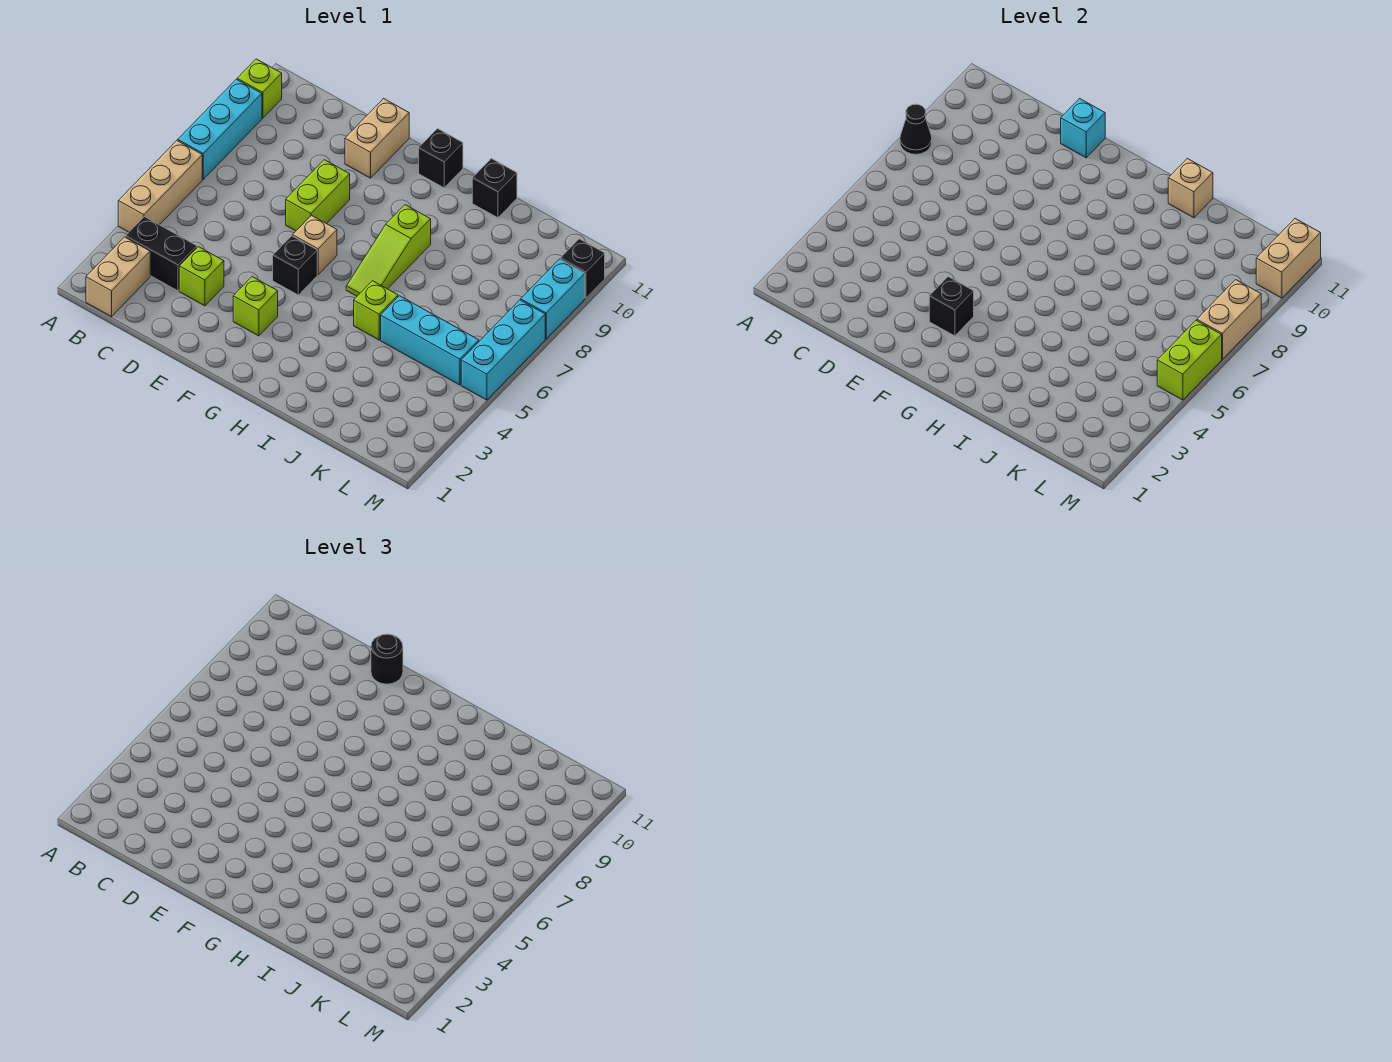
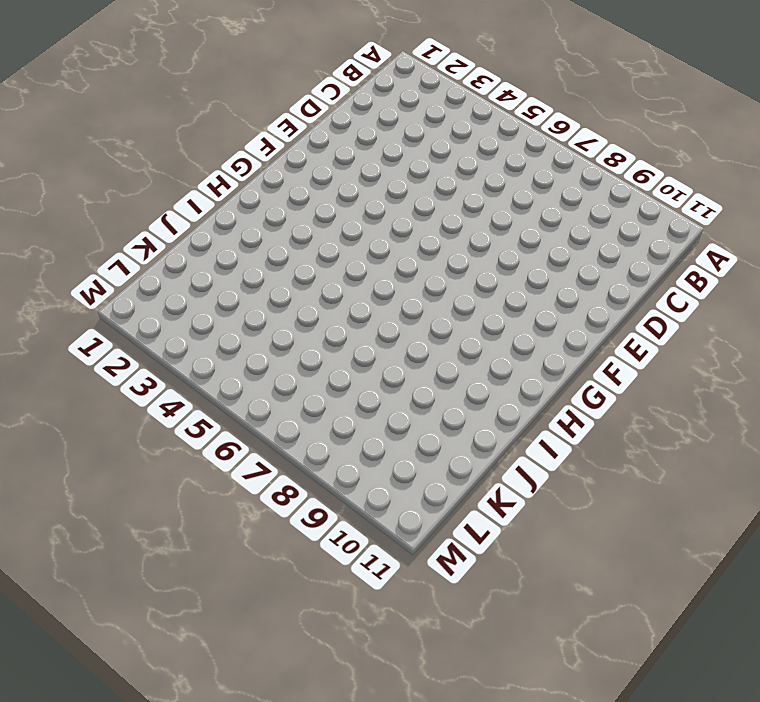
none -> tan brick A4:A6 level 1
none -> cyan brick A7:A9 level 1
none -> lime brick A10 level 1

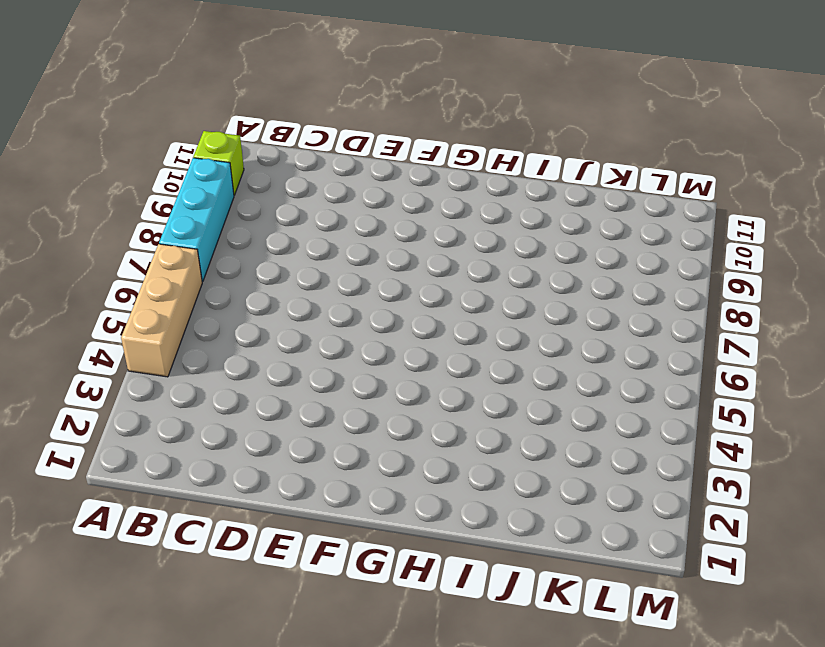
none -> tan brick B1:B2 level 1
none -> black brick B3:C3 level 1
none -> lime brick D3 level 1

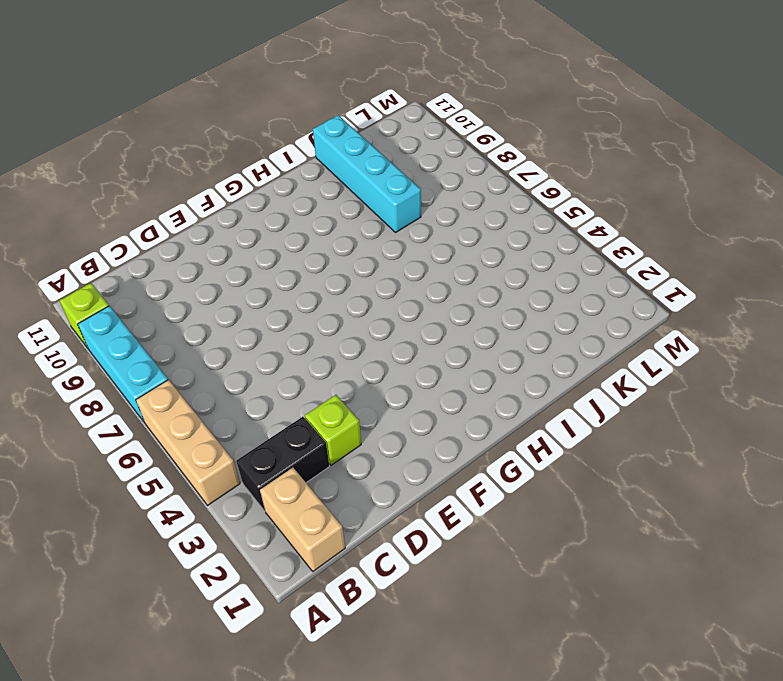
cyan brick J8:J11 level 1 -> none
none -> lime brick E7:E8 level 1
none -> tan brick E10:E11 level 1
none -> lime brick F3 level 1

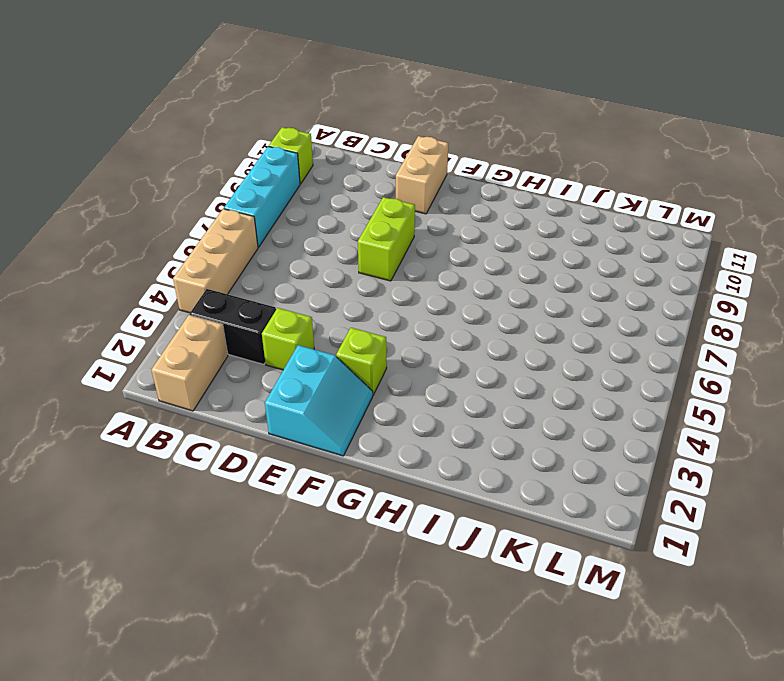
cyan slope E1:F2 level 1 top E -> none
none -> black brick F5 level 1
none -> tan brick F6 level 1
none -> black brick G11 level 1

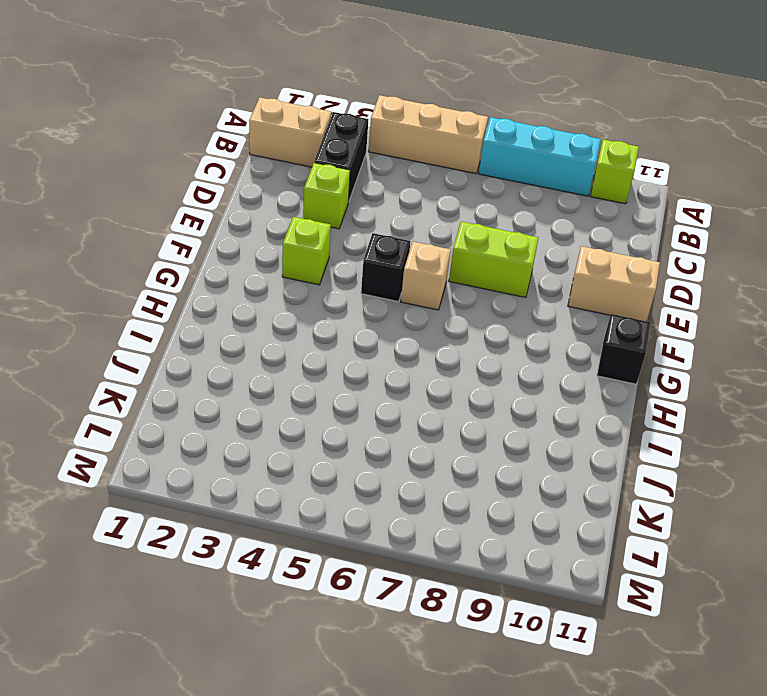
none -> lime slope H6:H8 level 1 top 8
none -> lime brick I5 level 1
none -> black brick I11 level 1

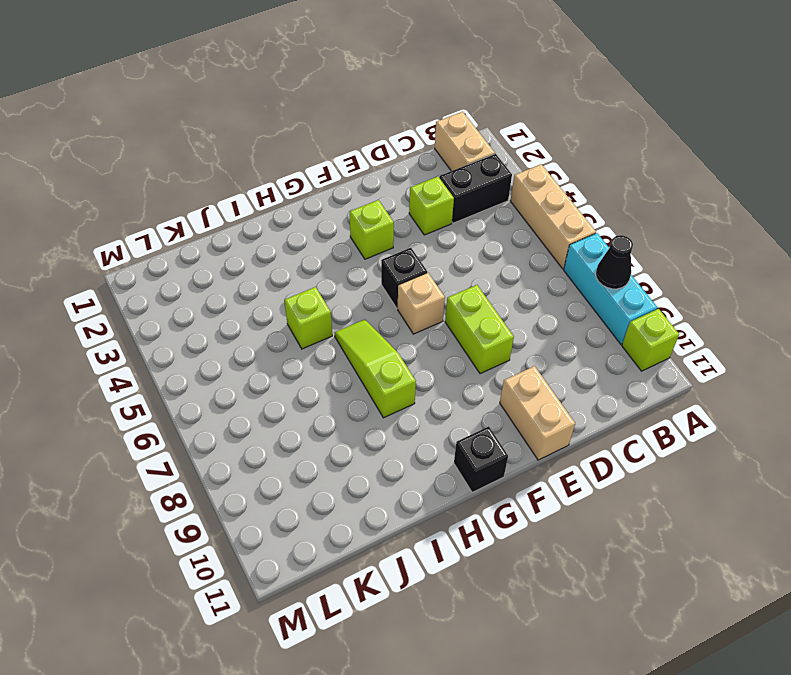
none -> black brick I11 level 1
none -> cyan brick J5:L5 level 1
none -> cyan brick M5:M7 level 1

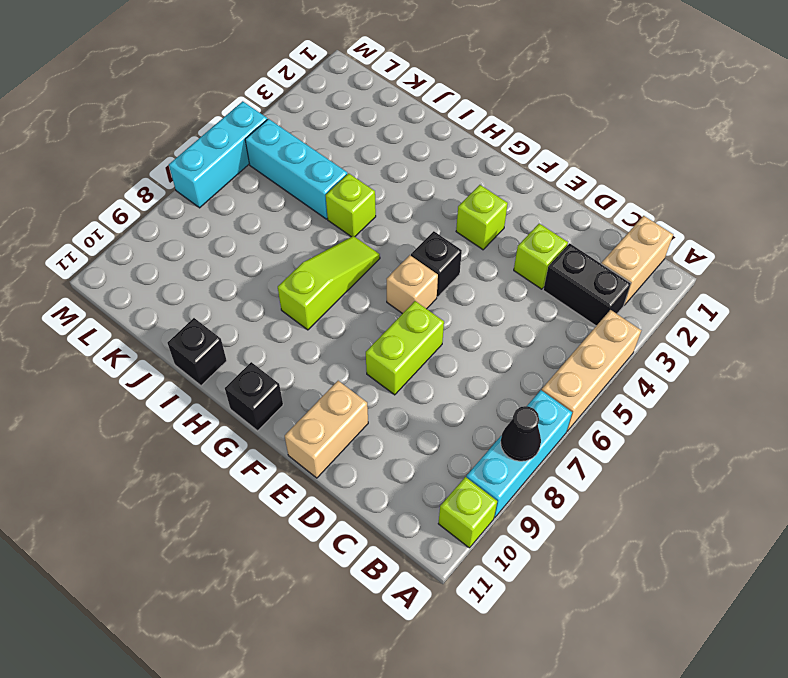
none -> cyan brick M8:M9 level 1
none -> black brick M10 level 1
none -> cyan brick E11 level 2

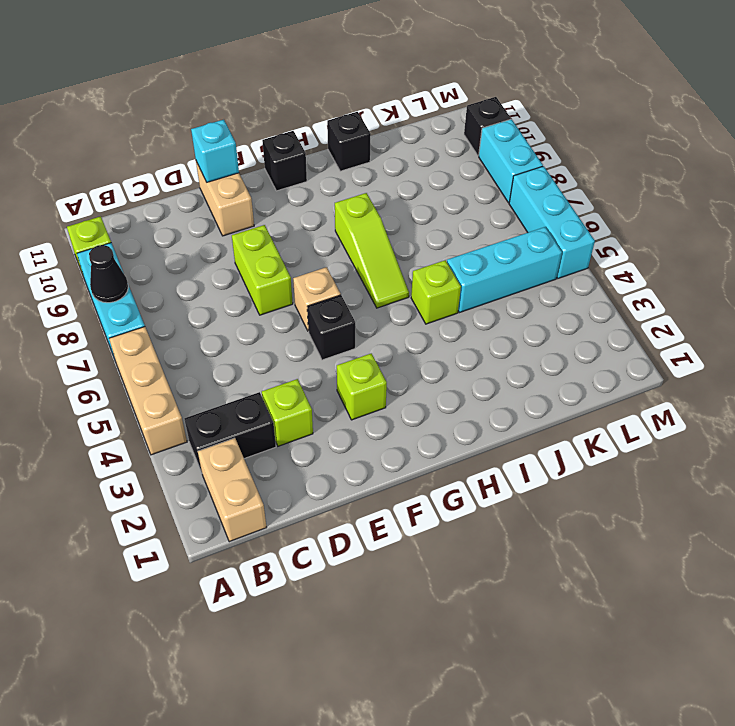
none -> black brick F3 level 2
none -> tan brick I11 level 2
none -> lime brick M5:M6 level 2

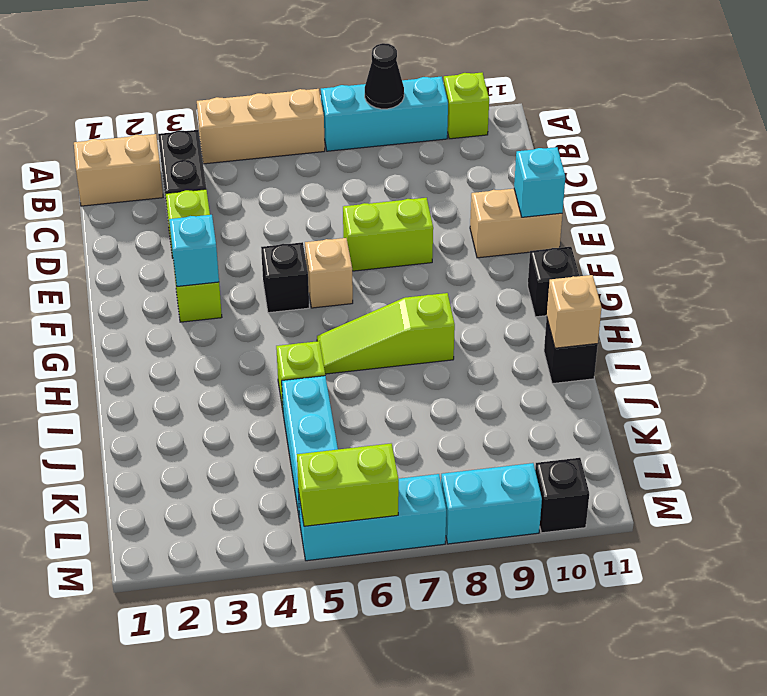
cyan brick F3 level 2 -> black brick F3 level 2
none -> tan brick M7:M8 level 2
none -> tan brick M10:M11 level 2
none -> black round brick E11 level 3

